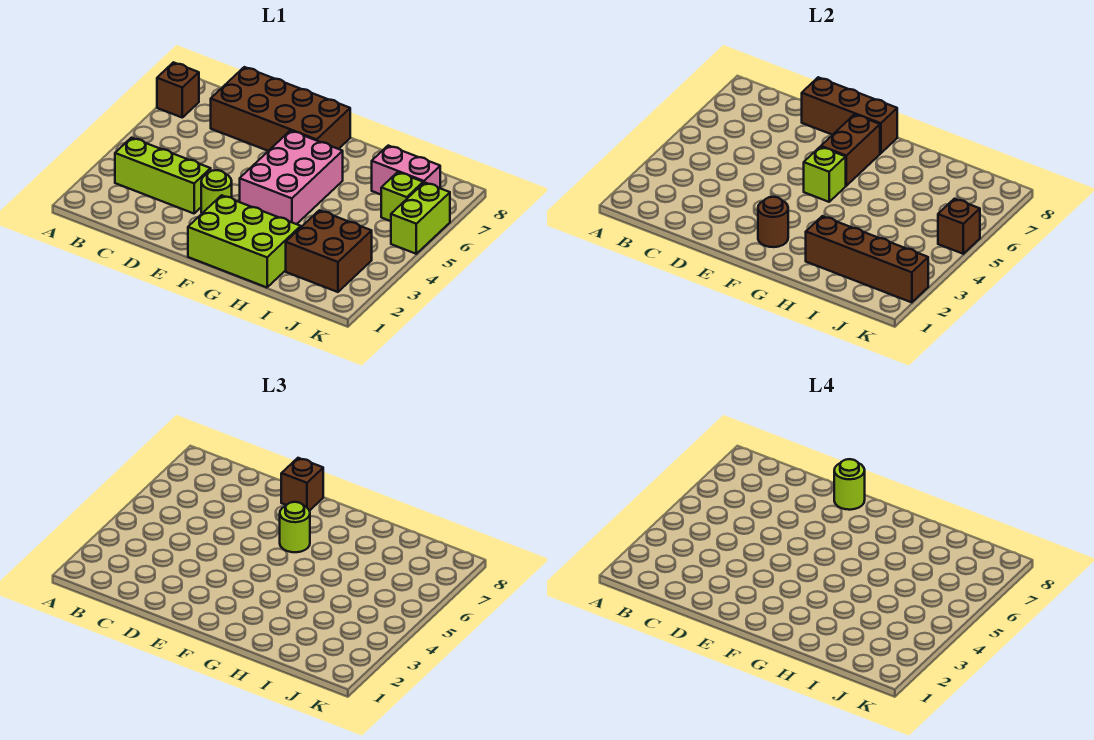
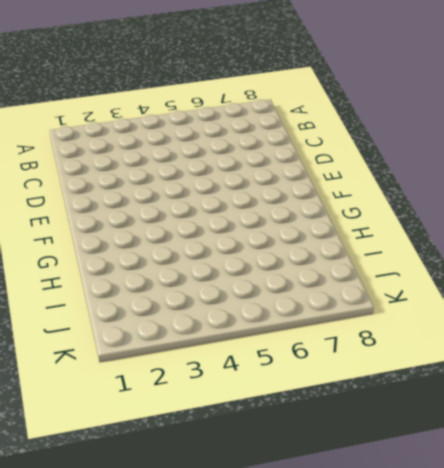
none -> brown brick A7 level 1
none -> lime brick B3:D3 level 1
none -> brown brick C7:F8 level 1

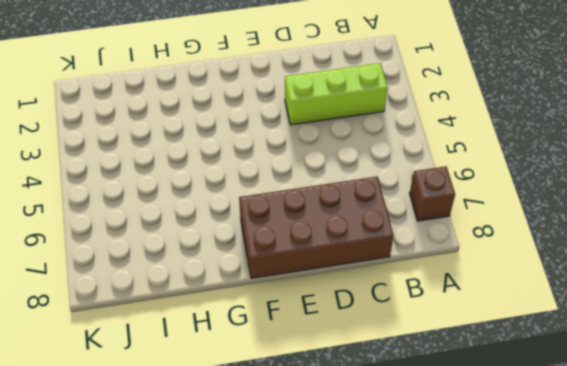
none -> lime round brick E3 level 1
none -> lime brick F1:H2 level 1
none -> pink brick F4:G6 level 1

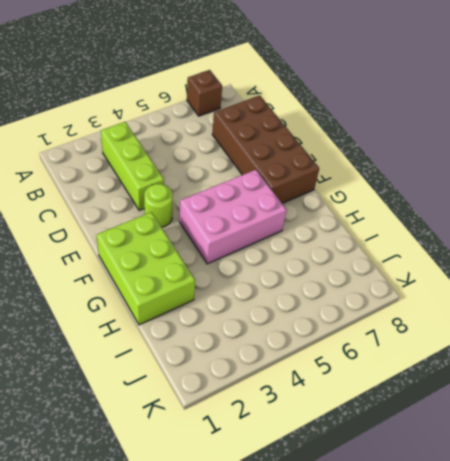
none -> brown brick I2:J3 level 1
none -> pink brick I7:J7 level 1
none -> lime brick J6 level 1

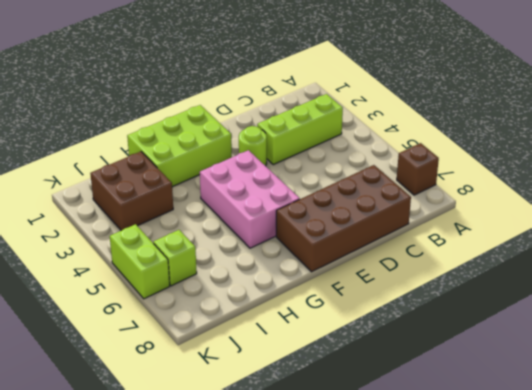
none -> pink brick I7:J7 level 1
none -> brown brick D8:F8 level 2
none -> brown round brick F2 level 2

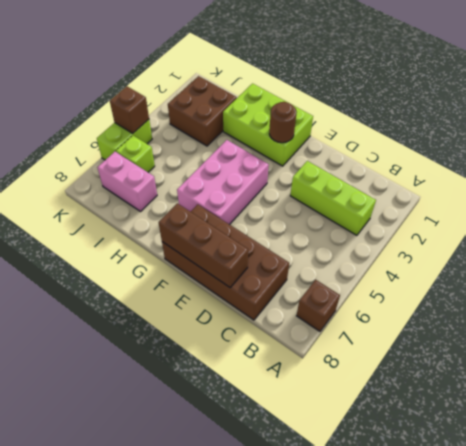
none -> lime round brick E3 level 1
none -> lime brick F5 level 2
none -> brown brick F6:F7 level 2

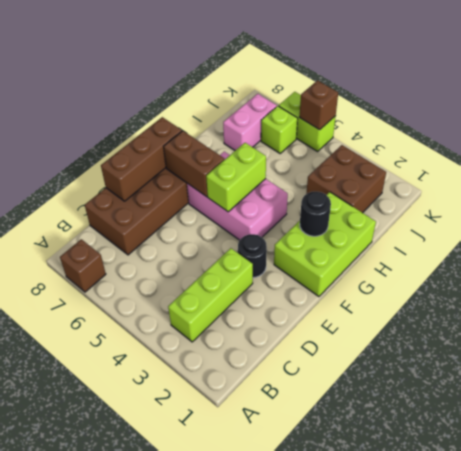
black round brick E3 level 1 -> lime round brick E3 level 1
lime brick F5:G5 level 2 -> lime brick F5 level 2
black round brick G2 level 2 -> none
none -> brown round brick F2 level 2
none -> brown brick H2:K2 level 2
none -> brown brick E8 level 3

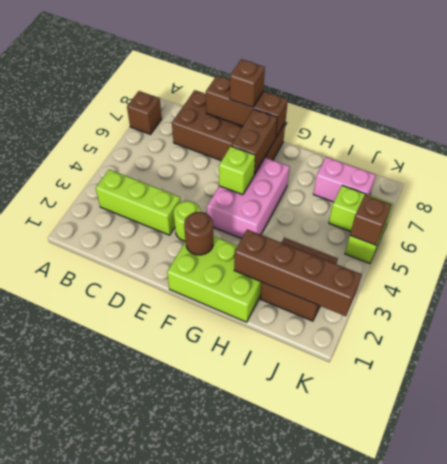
none -> lime round brick F6 level 3
none -> lime round brick E8 level 4

